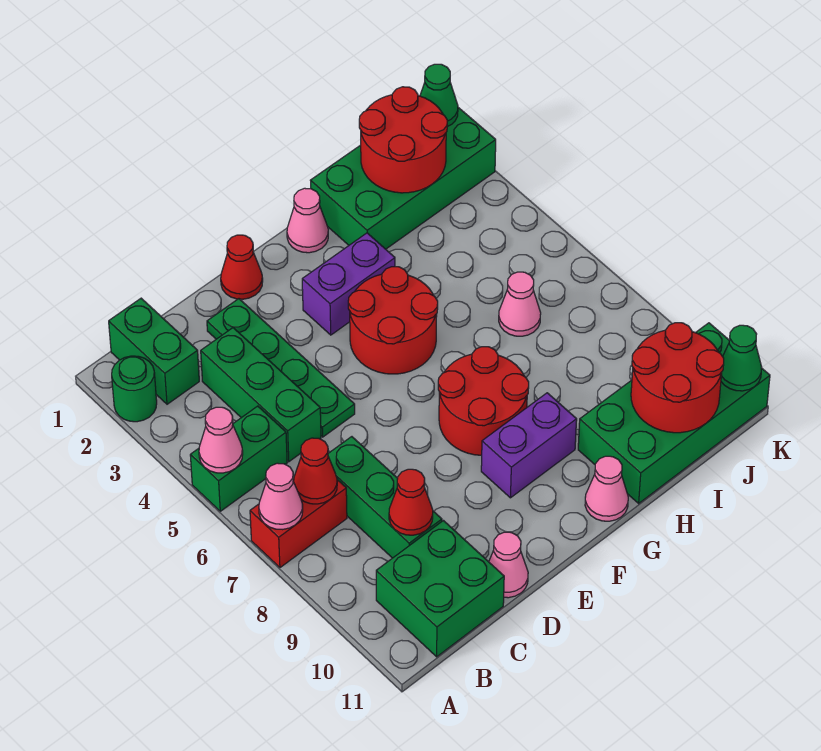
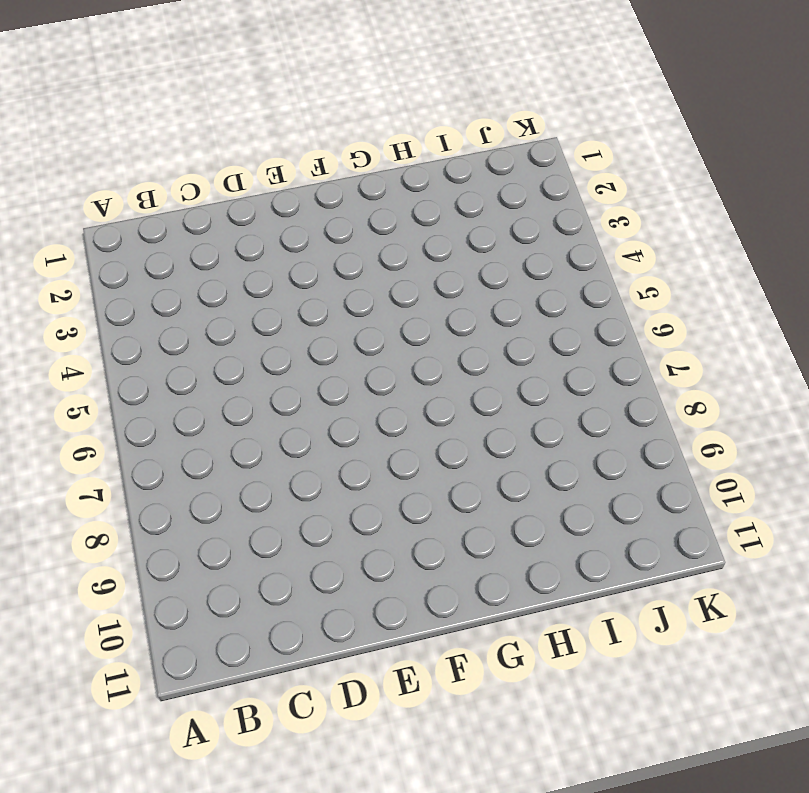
none -> green round brick A2 level 1
none -> green brick A5:B5 level 1
none -> red brick A7:B7 level 1

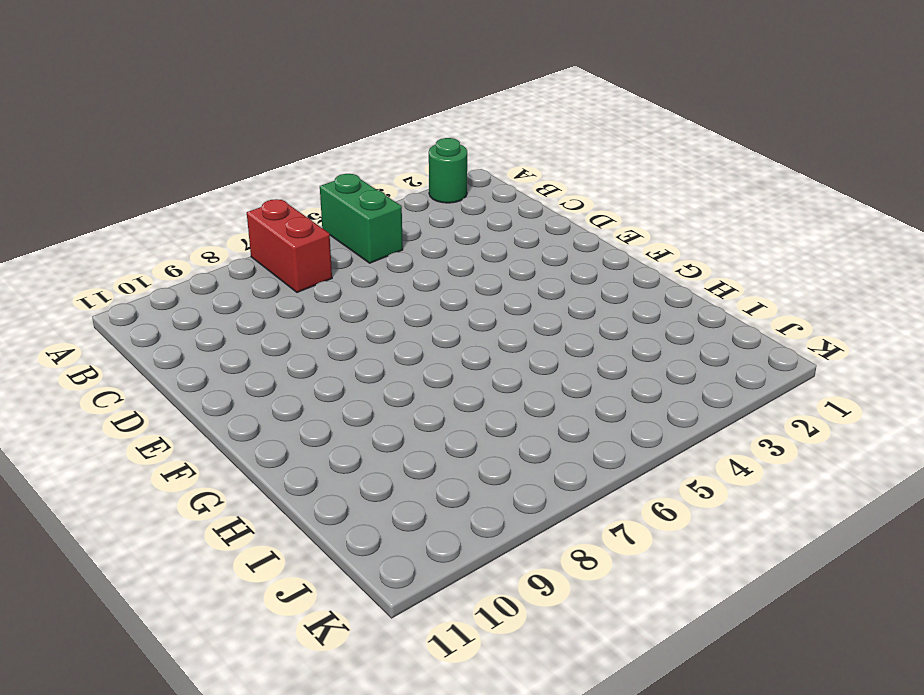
none -> green brick B1:B2 level 1
none -> green brick B10:C11 level 1
none -> green brick C3:C5 level 1

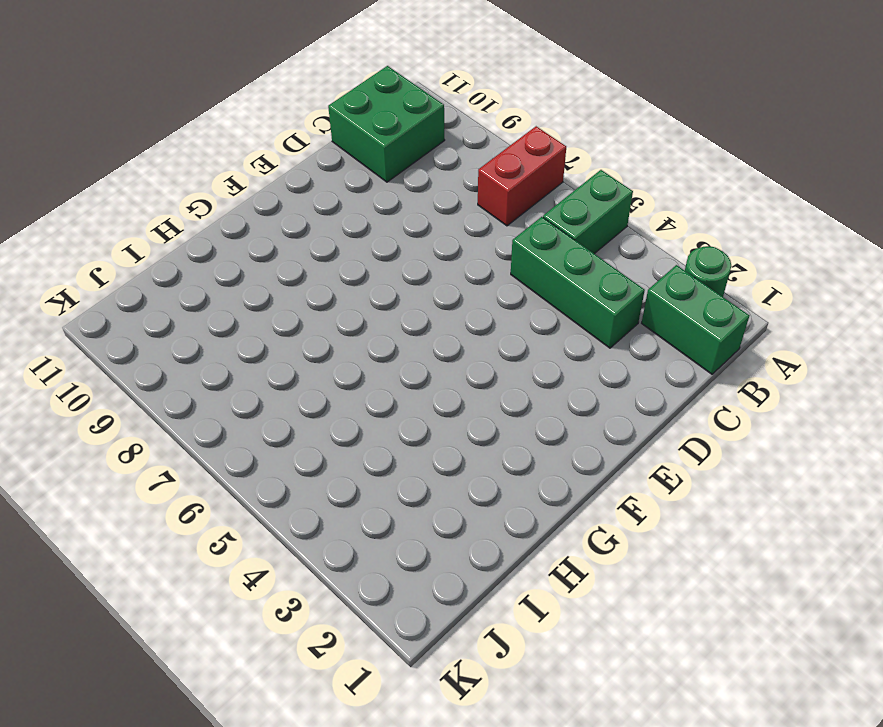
none -> green brick C7:C9 level 1
none -> green plate D2:D5 level 1
none -> pink cone D11 level 1

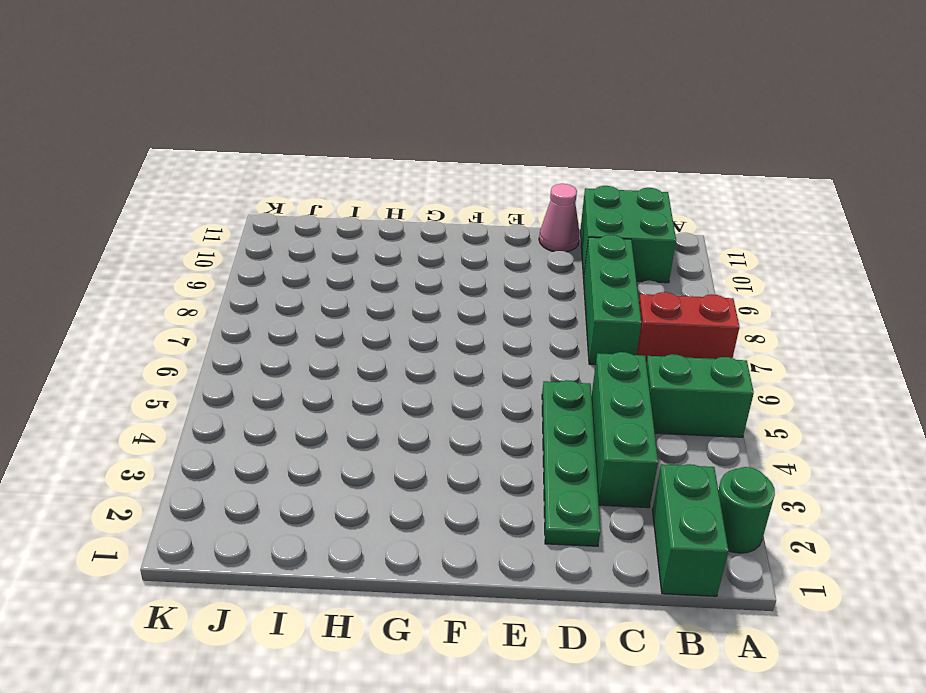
none -> red cone E1 level 1
none -> purple brick F3:G3 level 1
none -> red round brick F4:G5 level 1

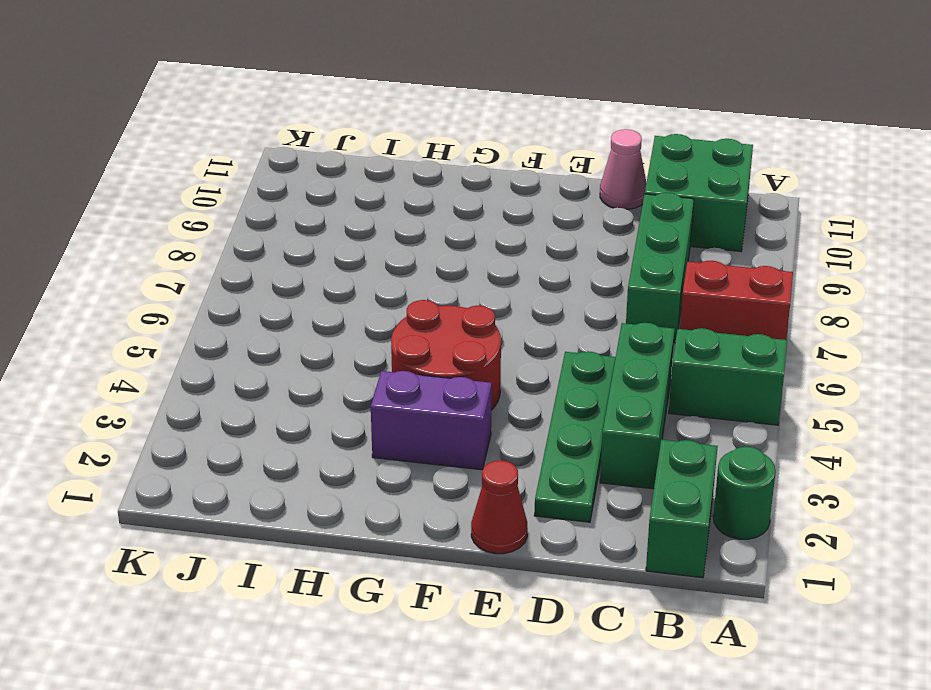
none -> red round brick F7:G8 level 1
none -> purple brick F9:G9 level 1
none -> pink cone G1 level 1

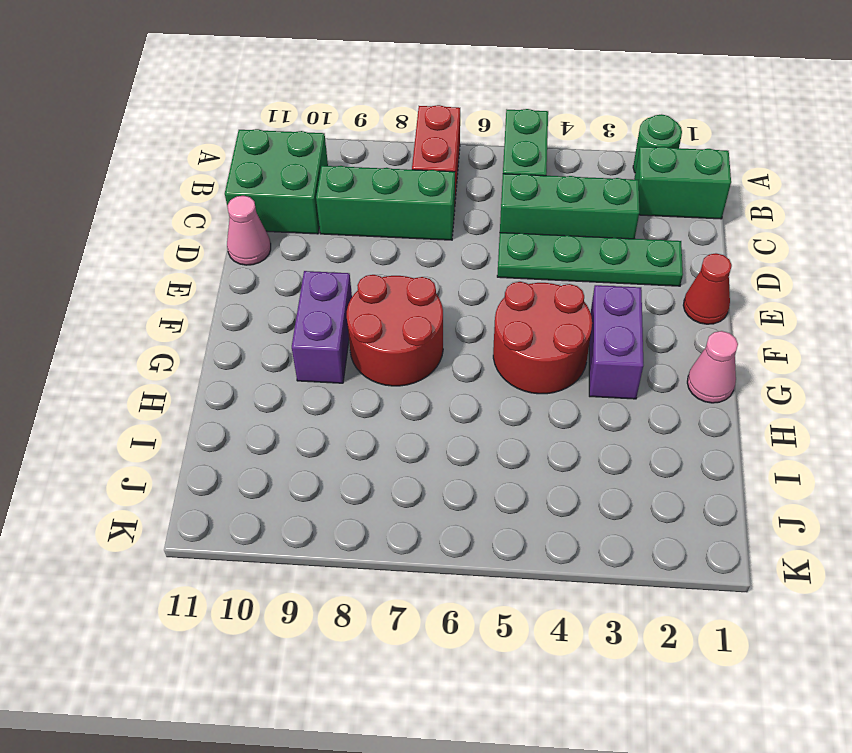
none -> pink cone G11 level 1
none -> green brick H1:K2 level 1
none -> green brick H10:K11 level 1

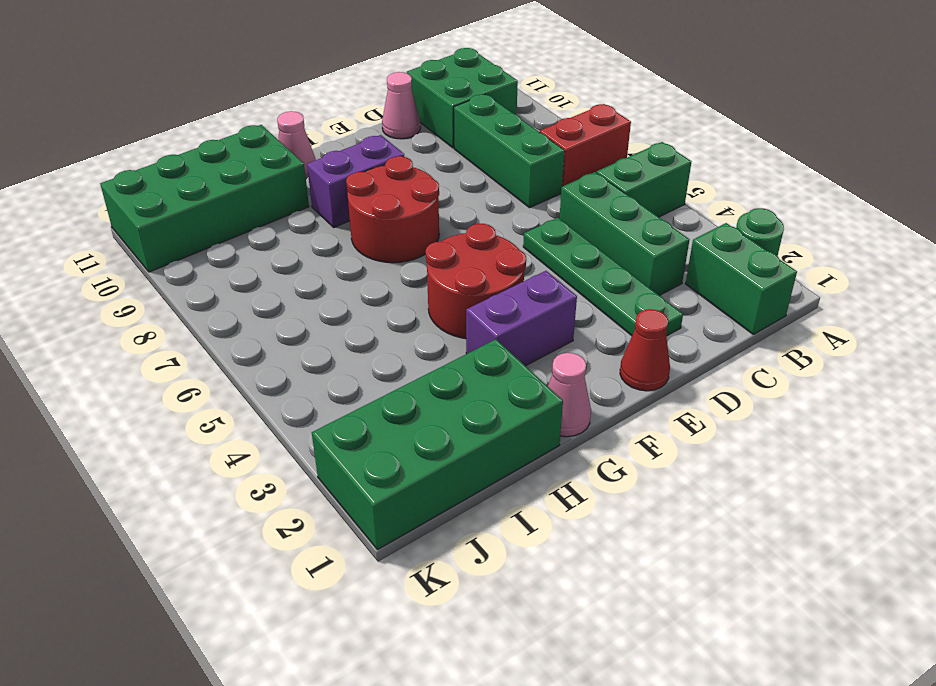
none -> pink cone I6 level 1
none -> pink cone A5 level 2
none -> pink cone A7 level 2

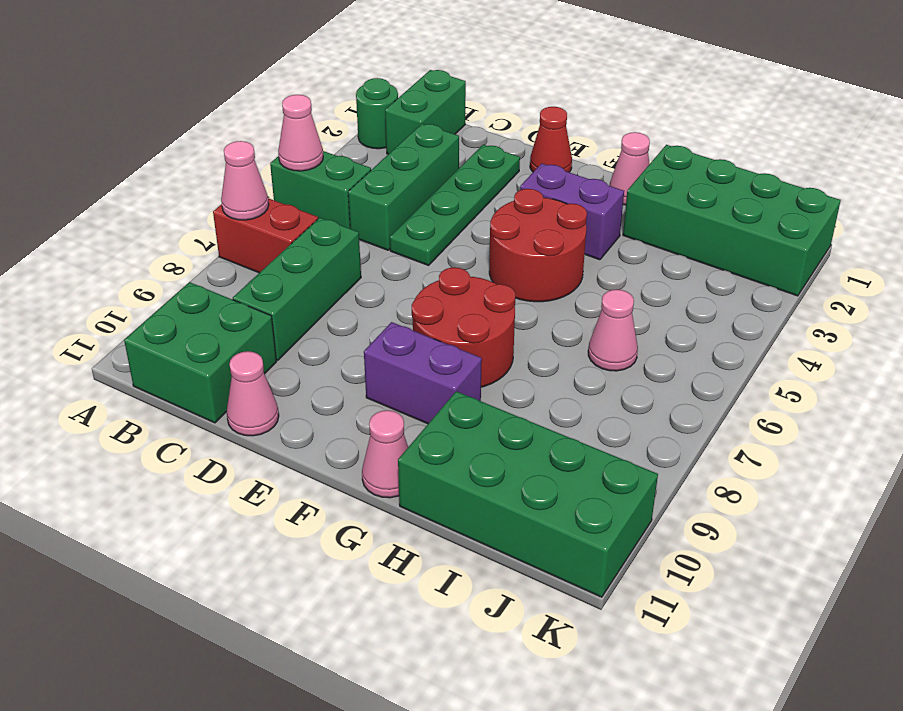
none -> red cone B7 level 2
none -> red cone C9 level 2
none -> red round brick I1:J2 level 2

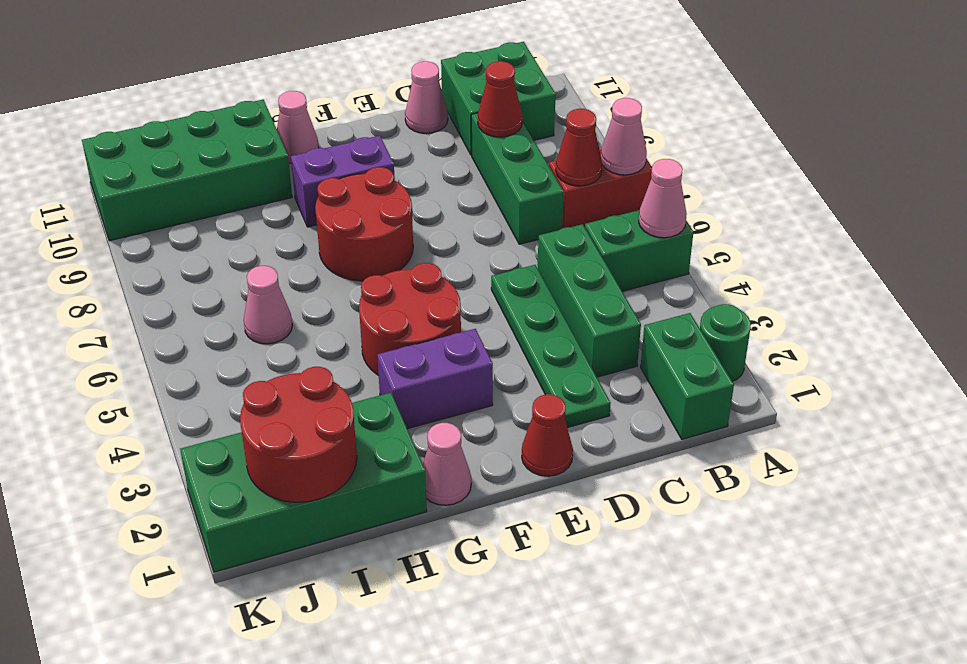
none -> red round brick I10:J11 level 2
none -> green cone K1 level 2
none -> green cone K11 level 2

